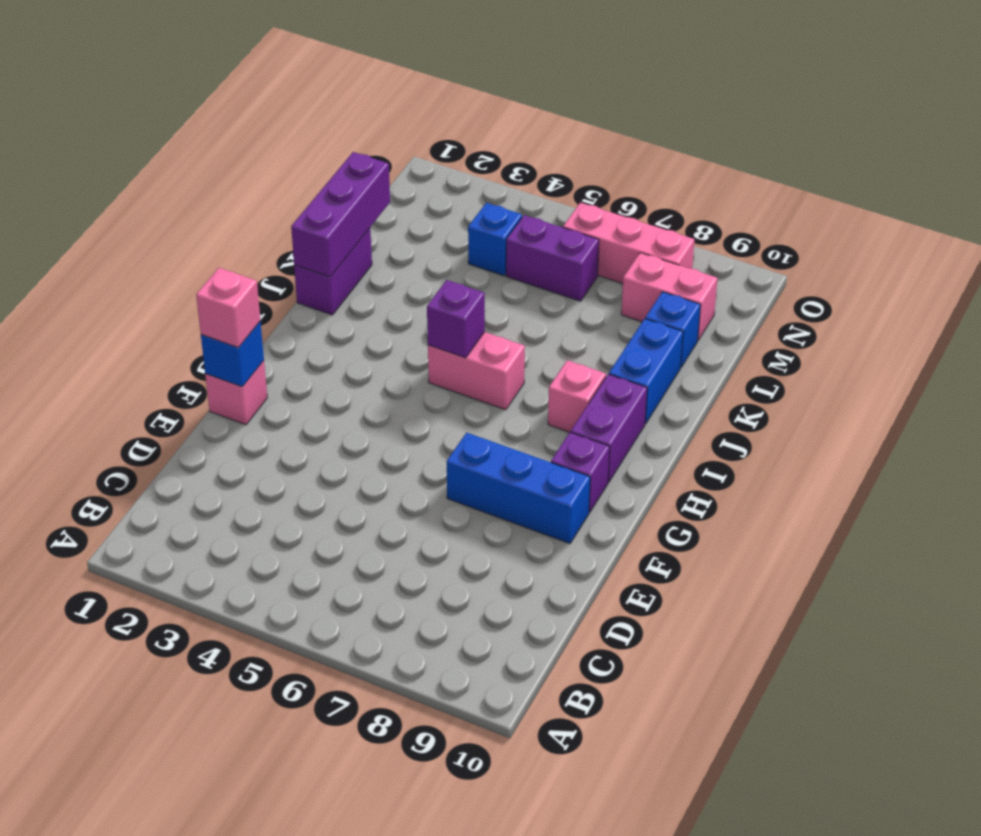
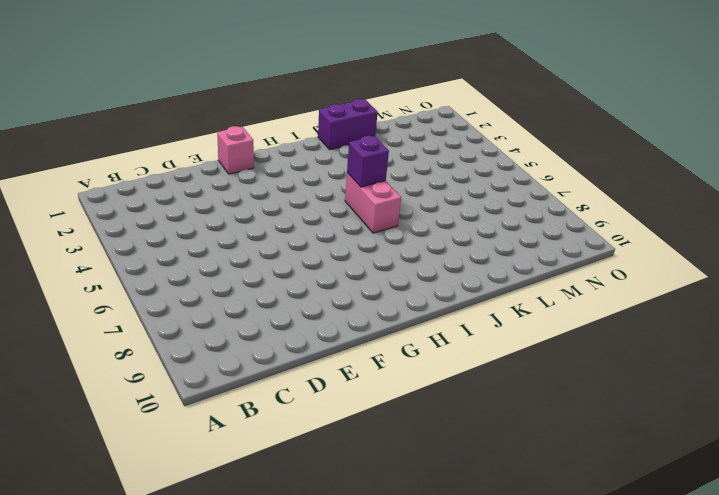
none -> blue brick F7:F9 level 1
none -> purple brick G9 level 1
none -> purple brick H9:I9 level 1

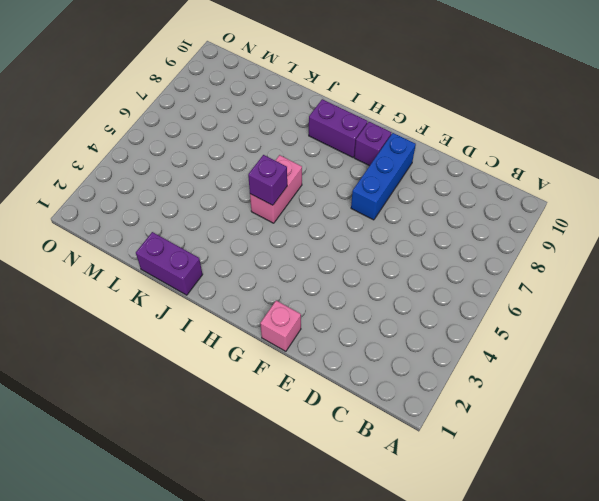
none -> pink brick I8 level 1
none -> blue brick J9:K9 level 1
none -> blue brick L9 level 1

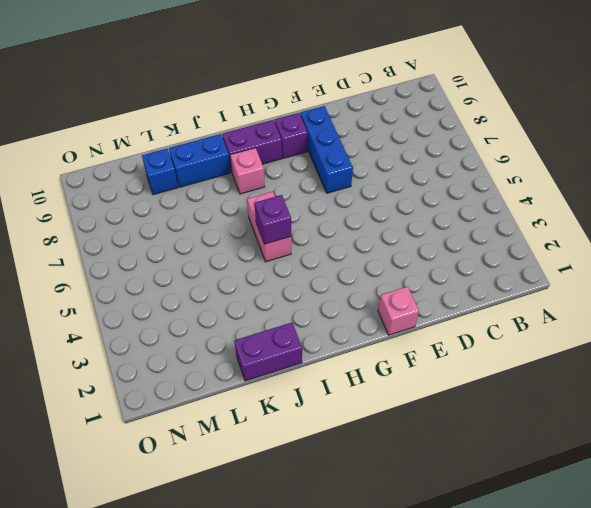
none -> blue brick M4 level 1
none -> purple brick M5:M6 level 1
none -> pink brick M8:M9 level 1

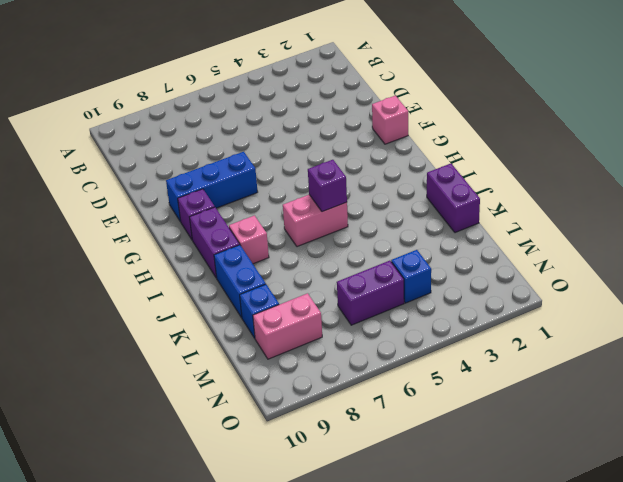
none -> pink brick N6:N8 level 1
none -> blue brick F1 level 2
none -> purple brick J1:L1 level 2

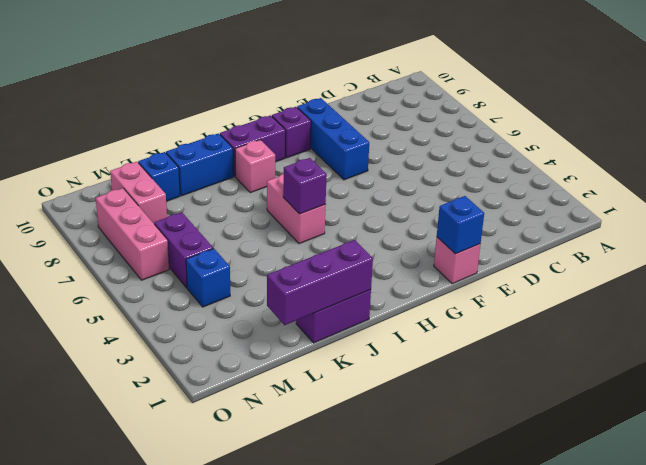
none -> pink brick F1 level 3

